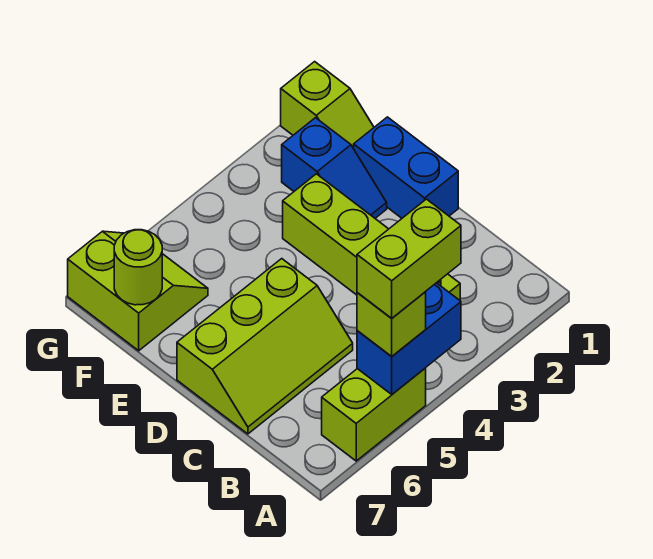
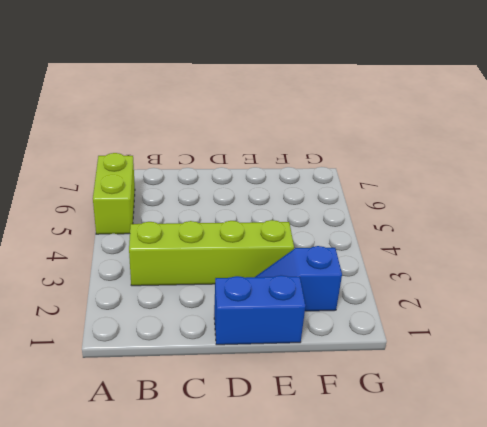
none -> lime slope C5:D7 level 1 top D
none -> lime slope F1:G1 level 1 top G

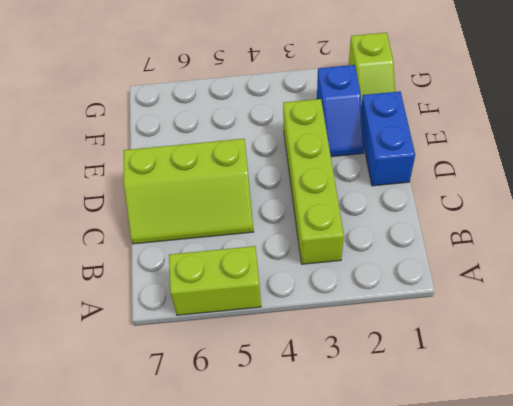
none -> lime slope F6:G7 level 1 top 7
none -> blue brick A4:A5 level 2

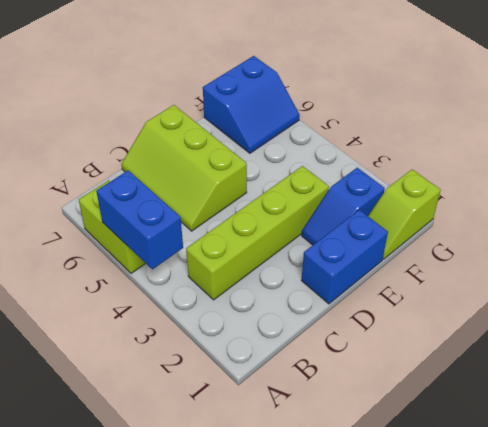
blue slope F6:G7 level 1 top 7 -> lime slope F6:G7 level 1 top 7
none -> lime round brick F7 level 2
none -> lime brick A5 level 3

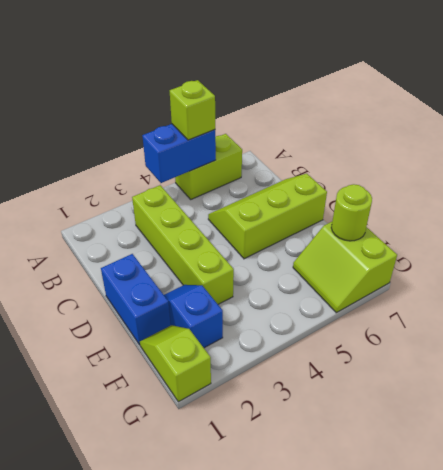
none -> lime brick A4:A5 level 4

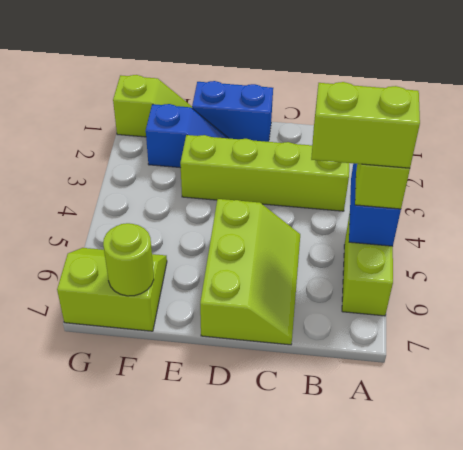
lime brick A5:B5 level 4 -> lime brick A4:A5 level 4

